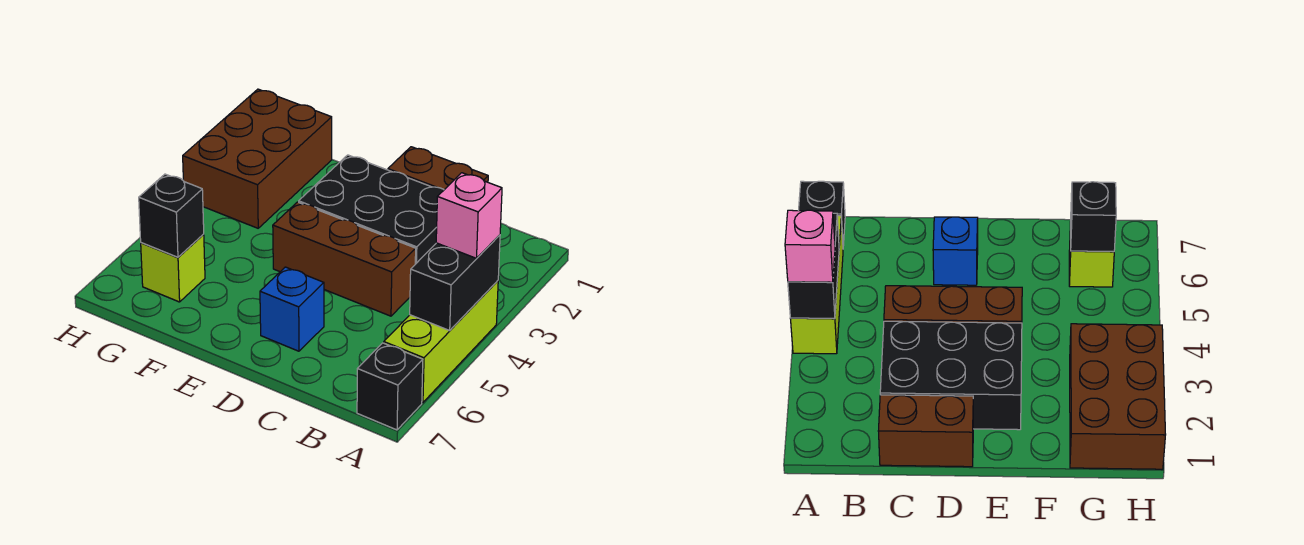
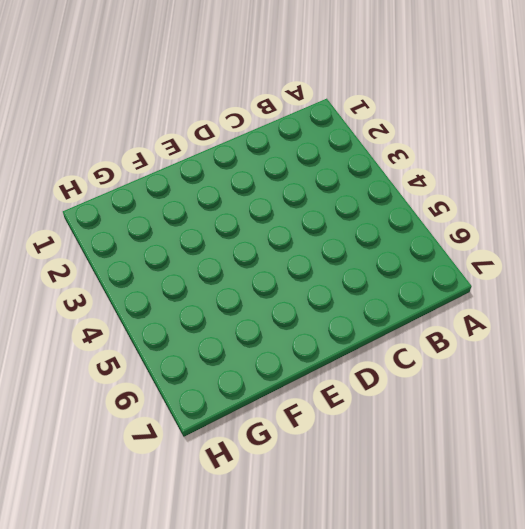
none -> lime brick A4:A6 level 1
none -> black brick A7 level 1

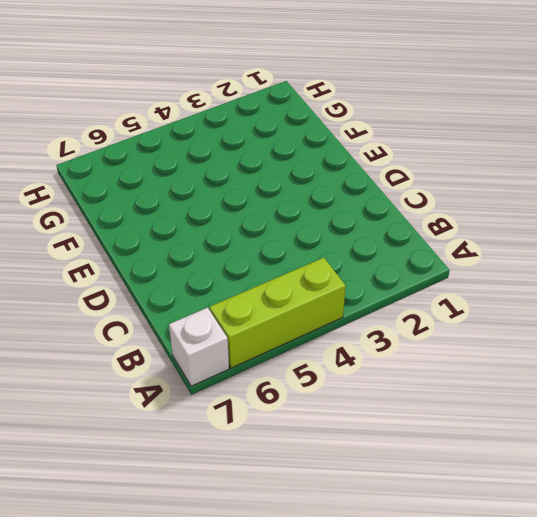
white brick A7 level 1 -> black brick A7 level 1
none -> brown brick C1:D1 level 1
none -> black brick C2:E3 level 1

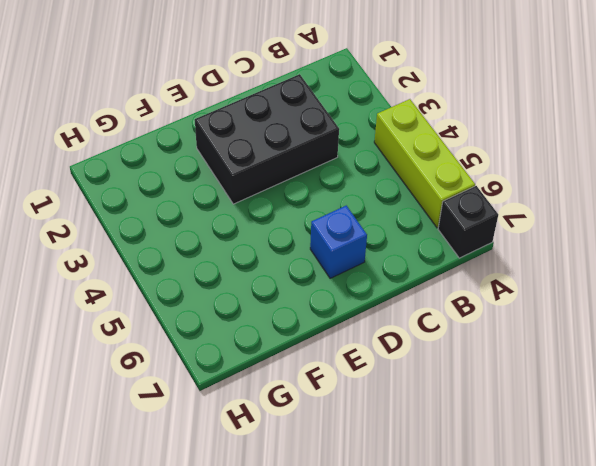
none -> brown brick C1:D1 level 1
none -> brown brick C4:E4 level 1

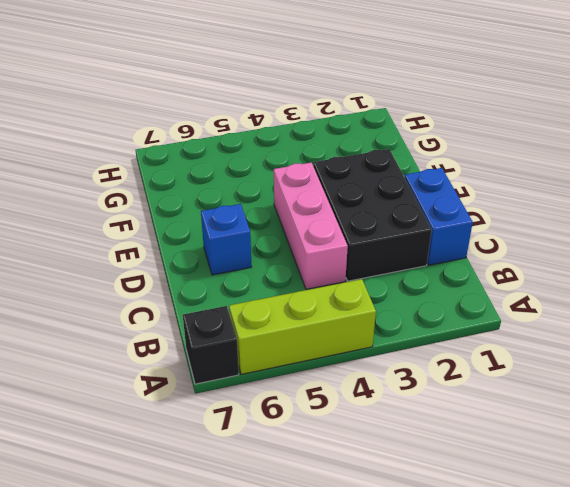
blue brick C1:D1 level 1 -> brown brick C1:D1 level 1
pink brick C4:E4 level 1 -> brown brick C4:E4 level 1
none -> brown brick G1:H3 level 1
none -> lime brick G6 level 1

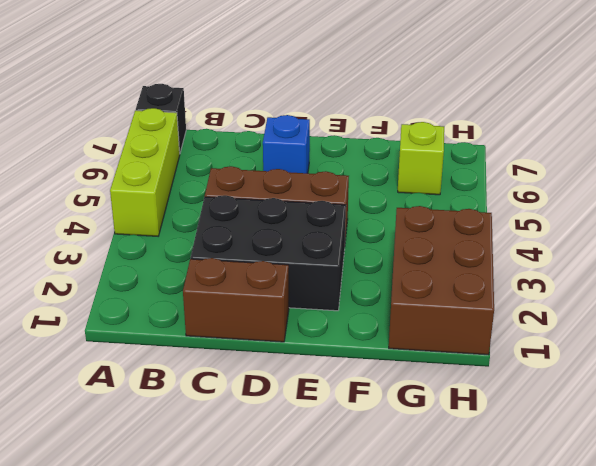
none -> black brick A4:A5 level 2
none -> black brick G6 level 2

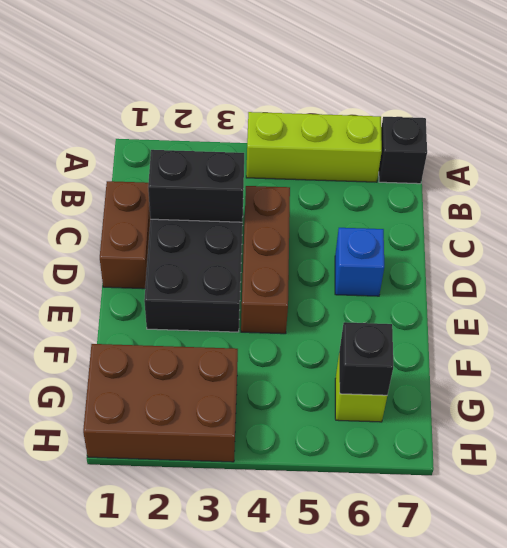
black brick C2:C3 level 2 -> black brick A4:A5 level 2
none -> pink brick A4 level 3

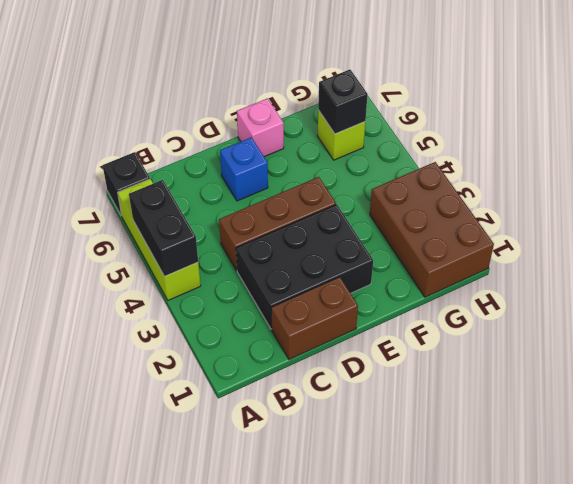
pink brick E7 level 1 -> pink brick A4 level 3

